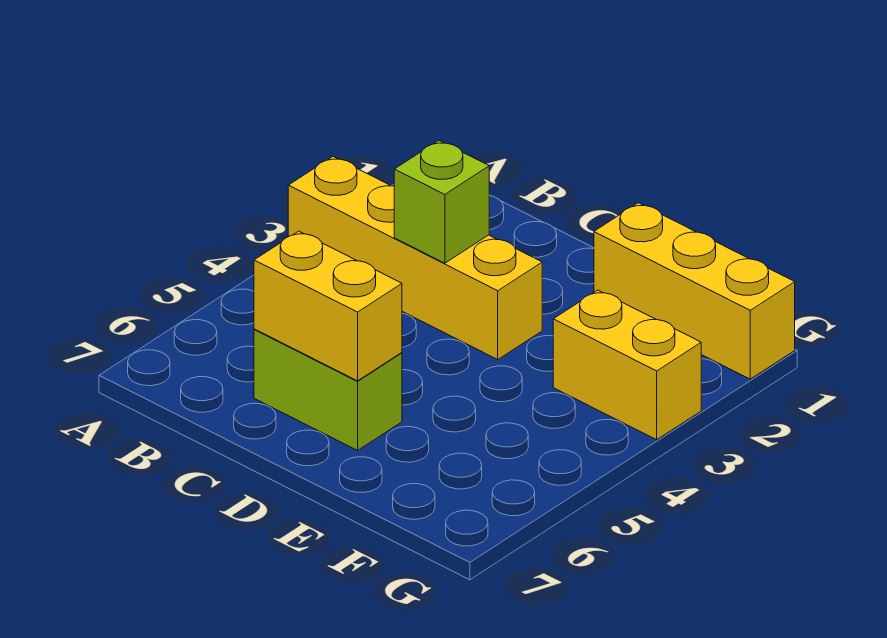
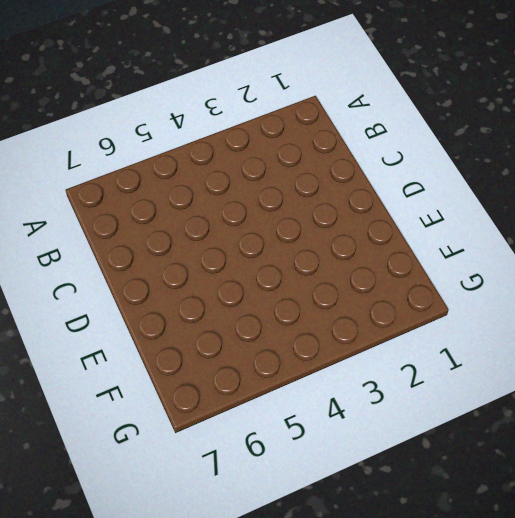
none -> yellow brick A3:D3 level 1
none -> lime brick C6:D6 level 1

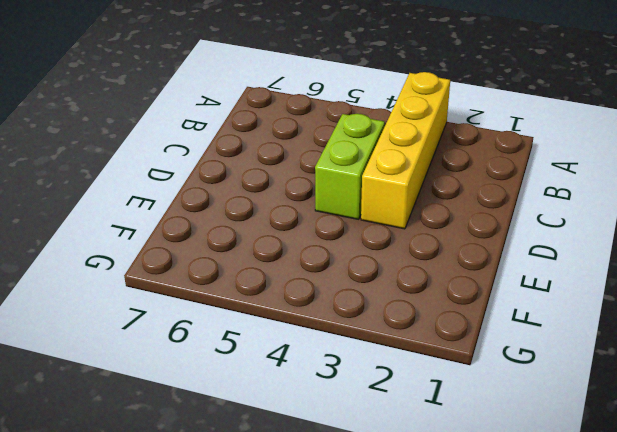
lime brick C4:D4 level 1 -> lime brick C6:D6 level 1
none -> yellow brick E1:G1 level 1
none -> yellow brick F3:G3 level 1

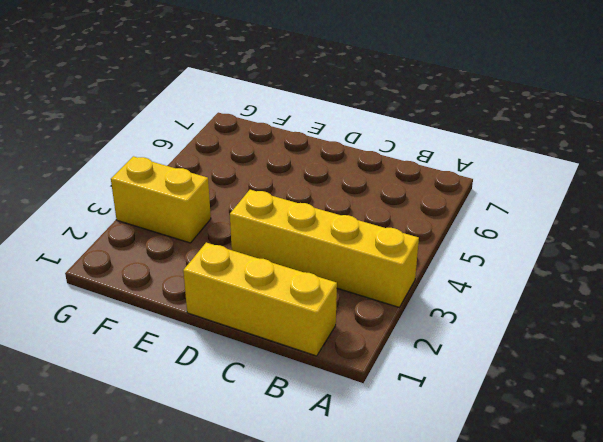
yellow brick B1:D1 level 1 -> yellow brick E1:G1 level 1
none -> lime brick C6:D6 level 1
none -> lime brick C3 level 2

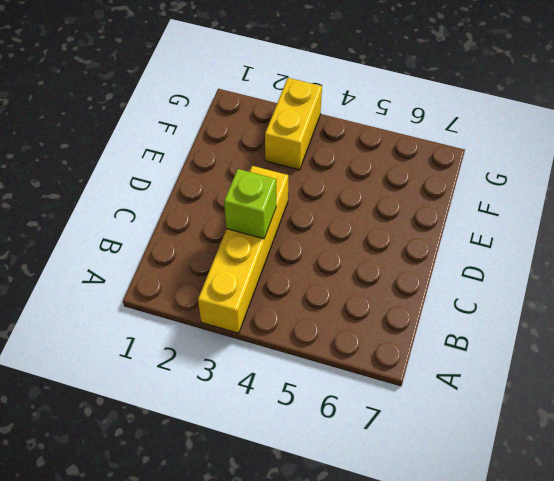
none -> lime brick C6:D6 level 1
none -> yellow brick E1:G1 level 1

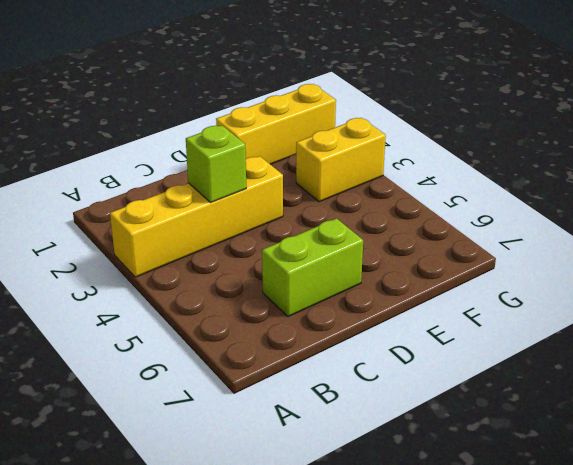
none -> yellow brick C6:D6 level 2

